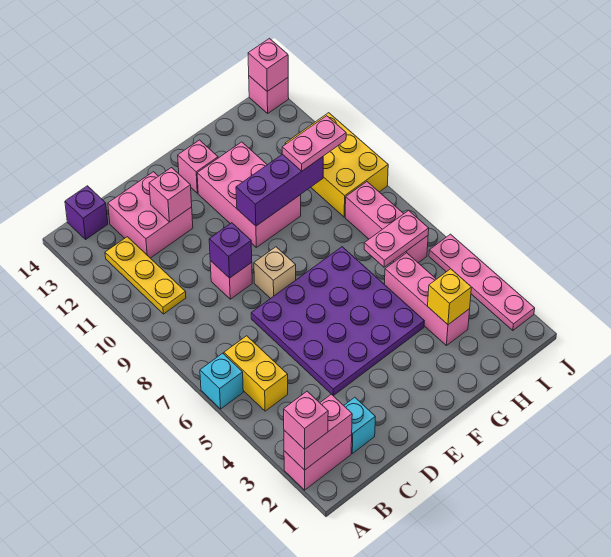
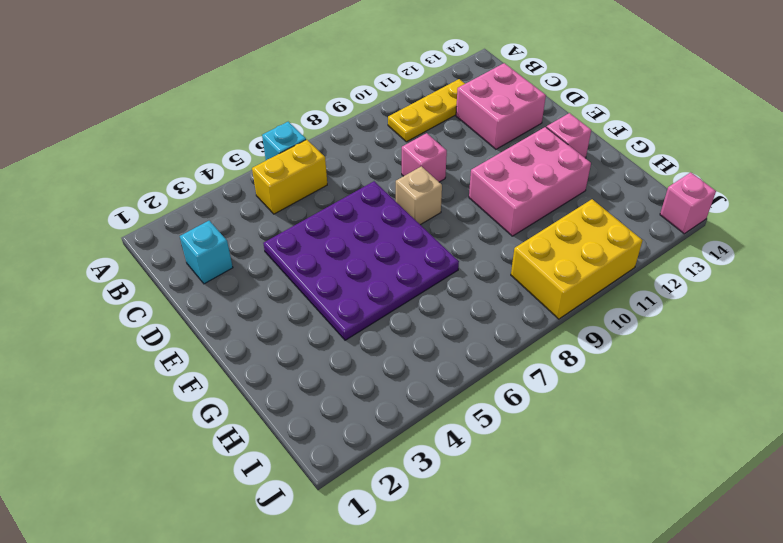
none -> pink brick A2:B2 level 1
none -> purple brick B14 level 1
none -> pink brick H3:H5 level 1

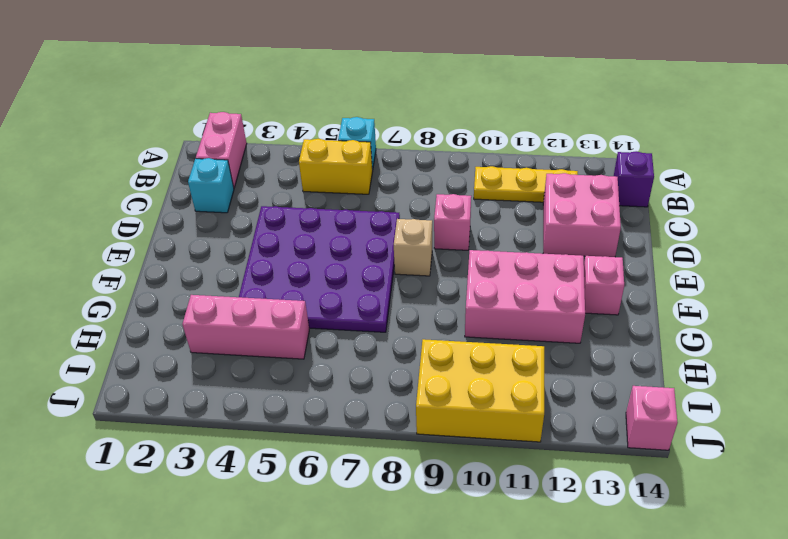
none -> pink brick I6:I8 level 1
none -> pink plate J2:J5 level 1
none -> pink brick A2:B2 level 2

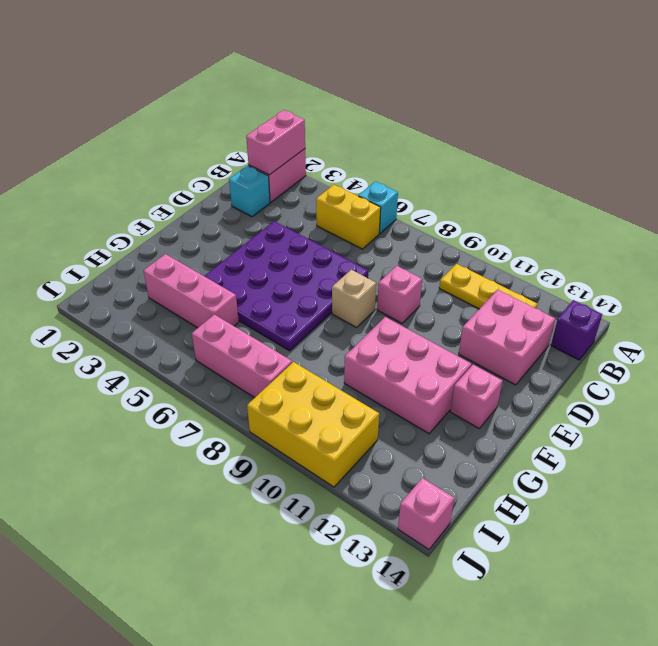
none -> pink plate J2:J5 level 1
none -> purple brick D9 level 2
none -> pink brick D12 level 2

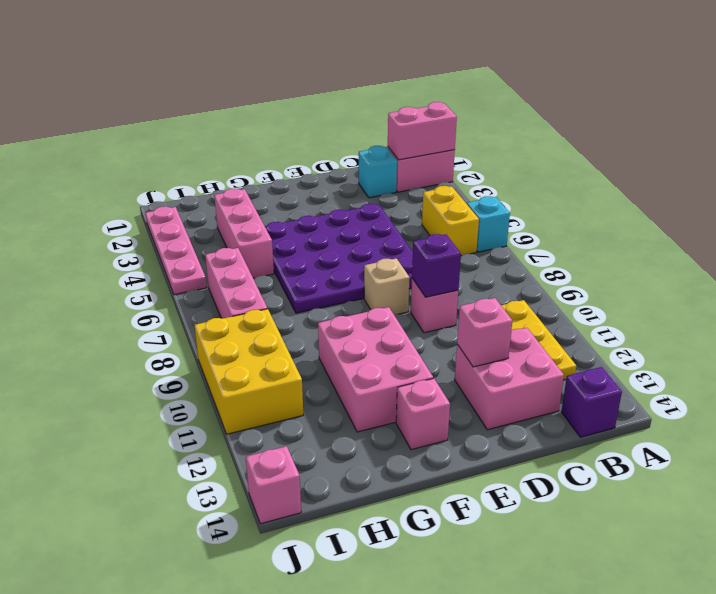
none -> purple brick F10:H10 level 2
none -> yellow brick H3 level 2
none -> pink plate H6:I6 level 2

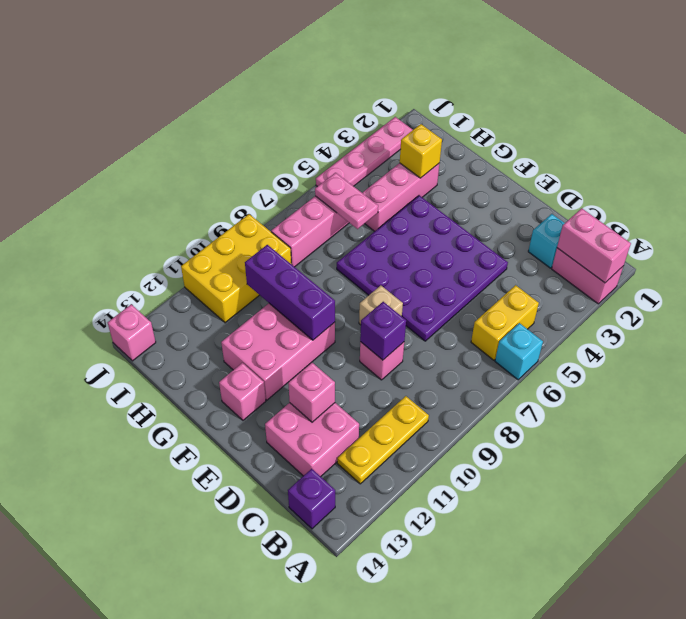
none -> pink brick J14 level 2
none -> pink brick A2 level 3
none -> pink plate H10:I10 level 3

